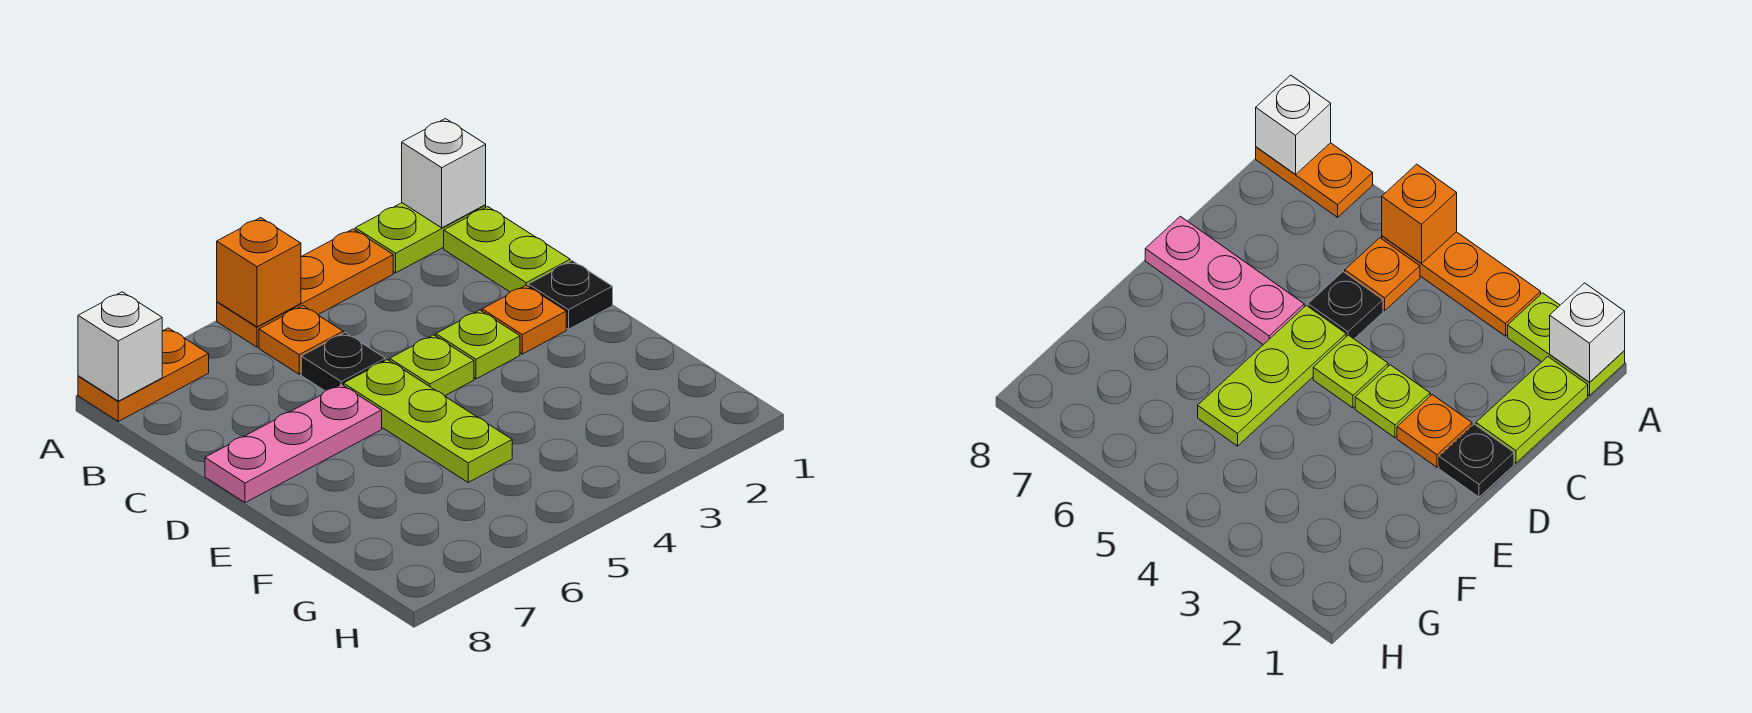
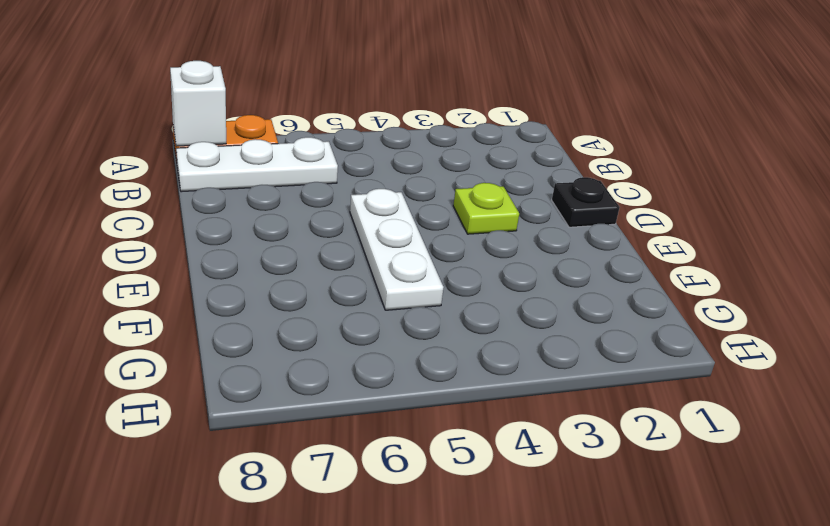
white plate B6:B8 level 1 -> none
white plate D5:F5 level 1 -> lime plate D5:F5 level 1
none -> lime plate A1:A2 level 1
none -> orange plate A3:A5 level 1
none -> lime plate B1:C1 level 1

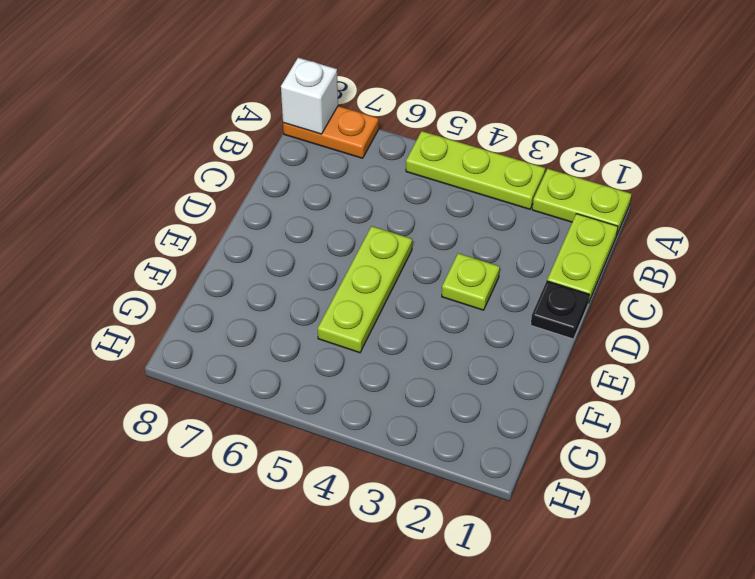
lime plate A3:A5 level 1 -> orange plate A3:A5 level 1
none -> orange plate B5 level 1
none -> black plate C5 level 1
none -> orange plate D2 level 1

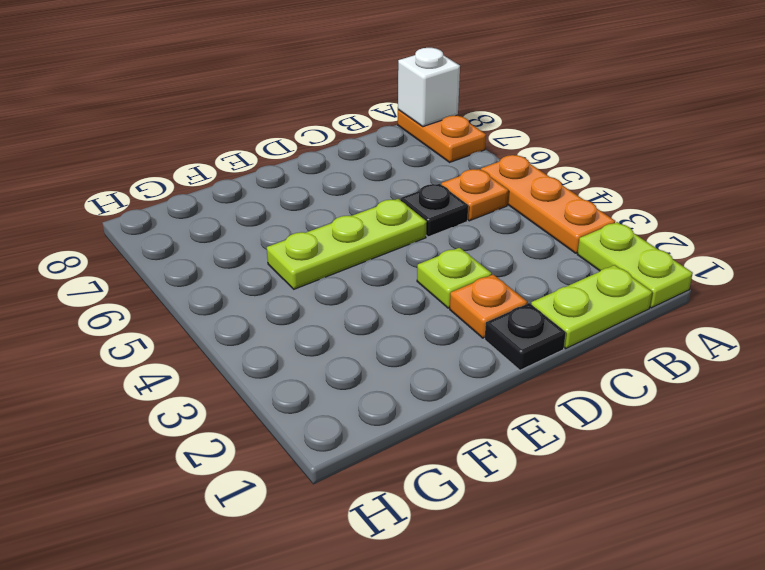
none -> lime plate D4 level 1
none -> pink plate D6:D8 level 1
none -> white brick A1 level 2

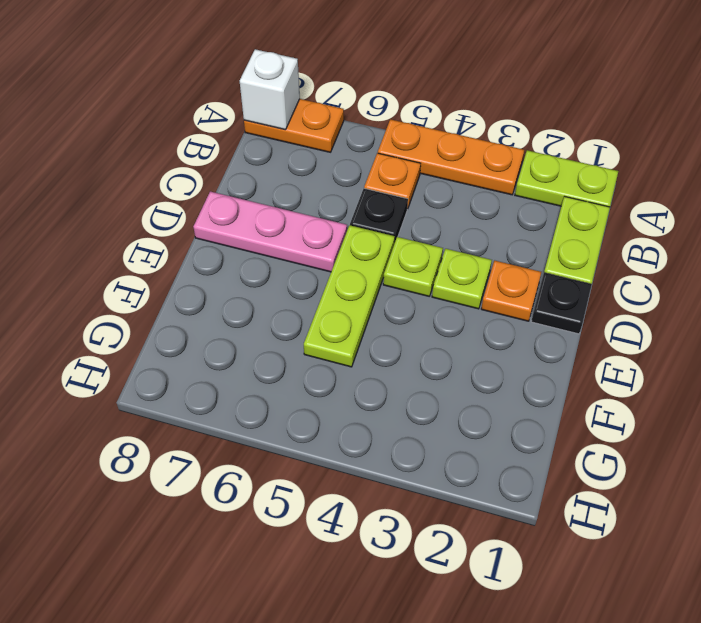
none -> white brick A1 level 2
none -> orange brick A5 level 2

